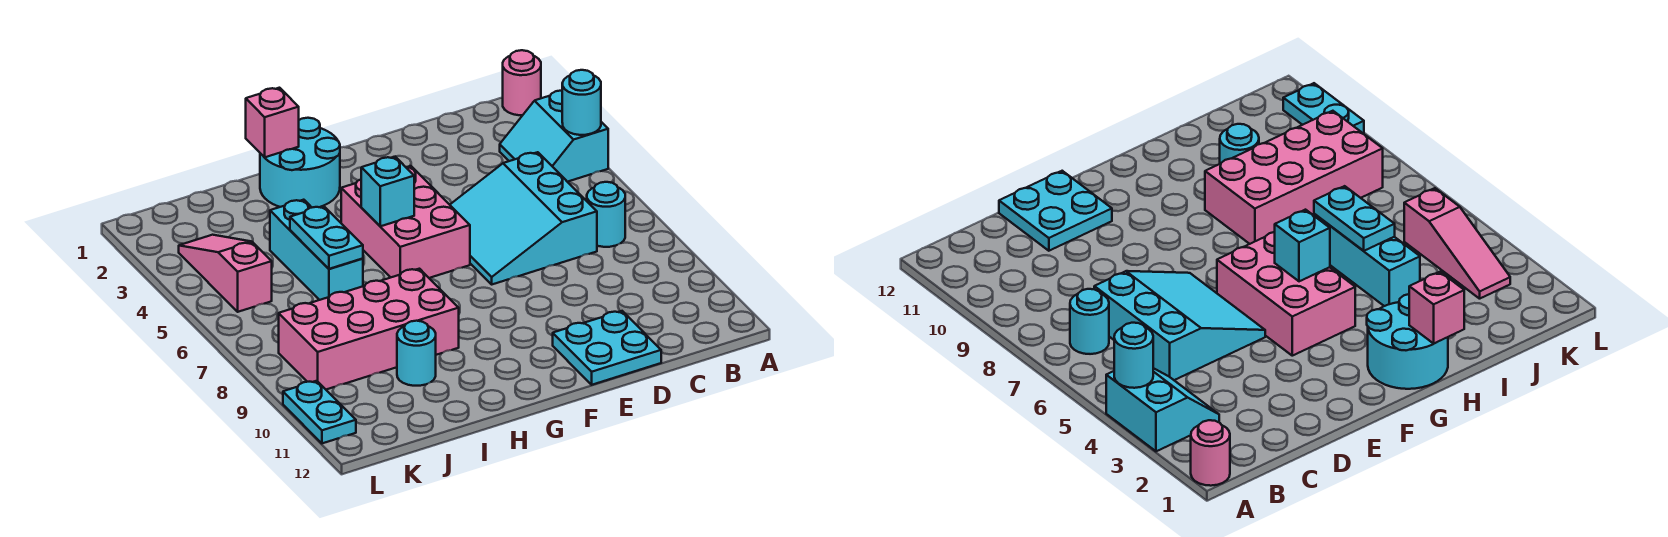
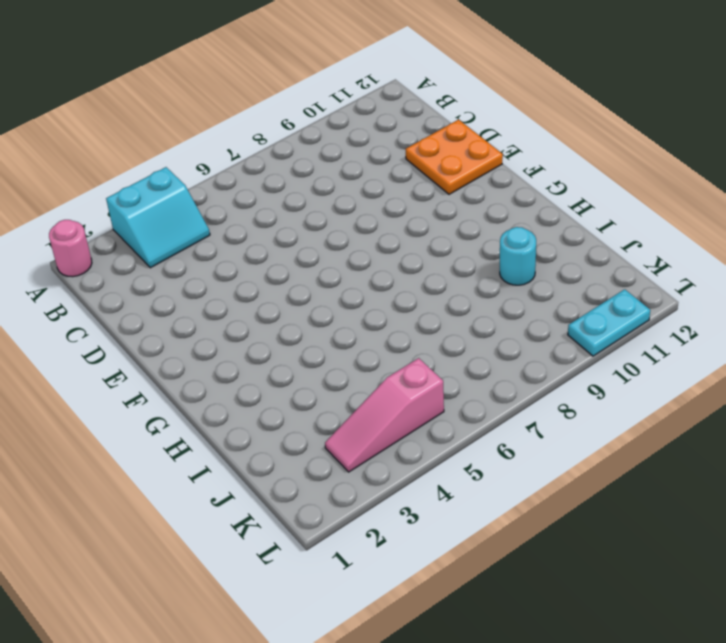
orange plate D11:E12 level 1 -> cyan plate D11:E12 level 1
none -> cyan round brick B7 level 1
none -> cyan slope C5:E7 level 1 top C
none -> pink brick F4:G6 level 1

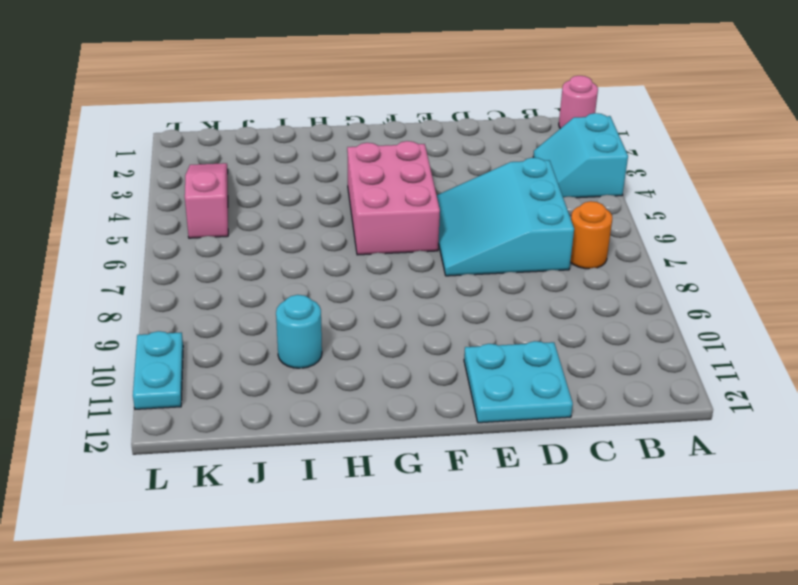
orange round brick B7 level 1 -> cyan round brick B7 level 1
none -> cyan round brick G1:H2 level 1
none -> pink brick H8:K9 level 1
none -> cyan brick I4:I6 level 1

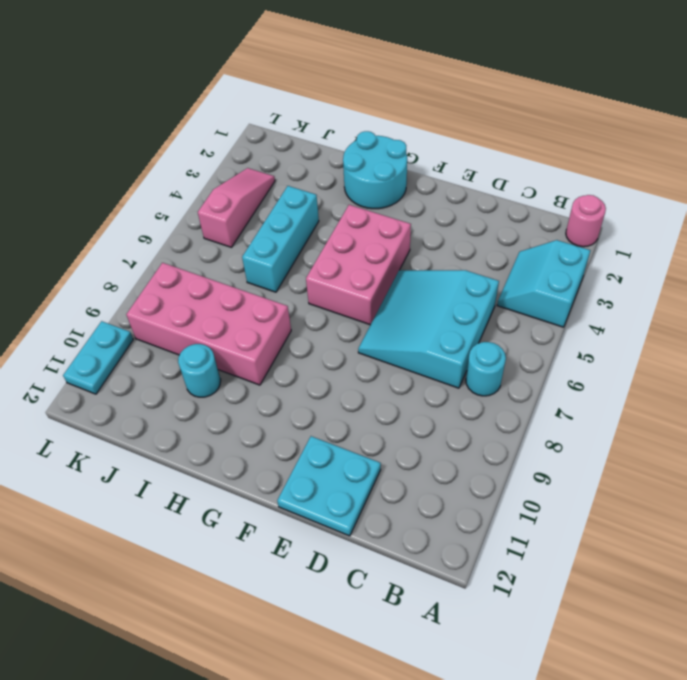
none -> cyan round brick A4 level 2
none -> cyan brick G5 level 2
none -> pink brick H1 level 2

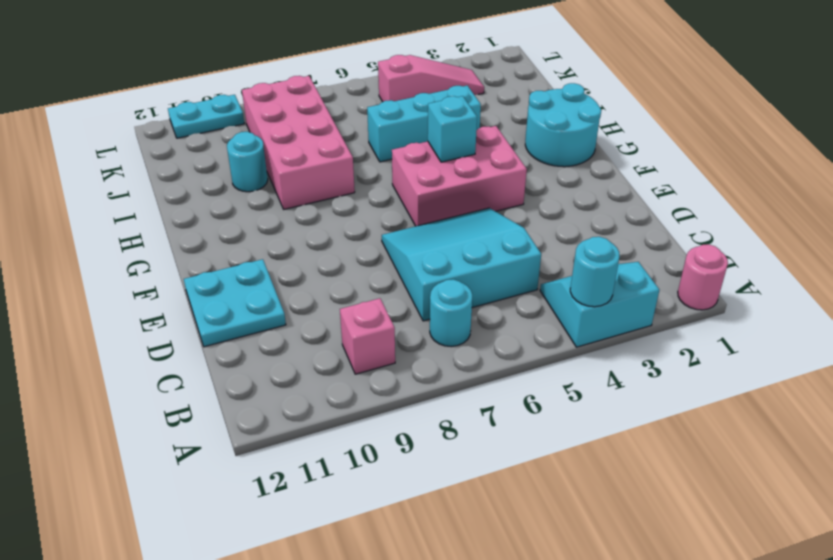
pink brick B9 level 1 -> pink brick H1 level 2
none -> cyan plate I5:I6 level 2

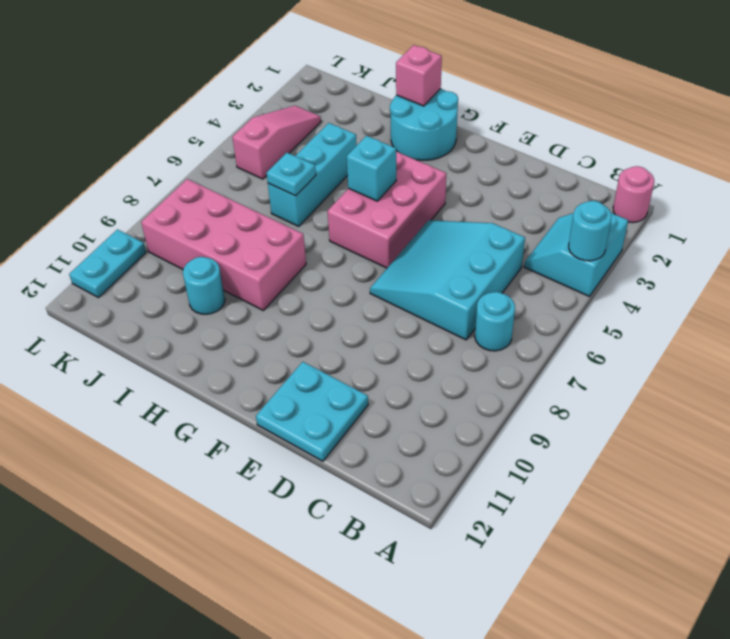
cyan plate I6 level 2 -> cyan plate I5:I6 level 2

